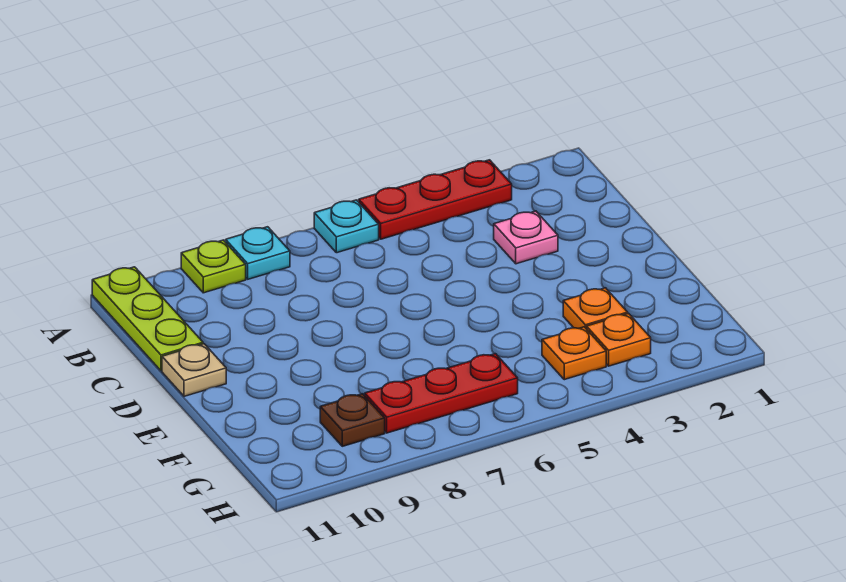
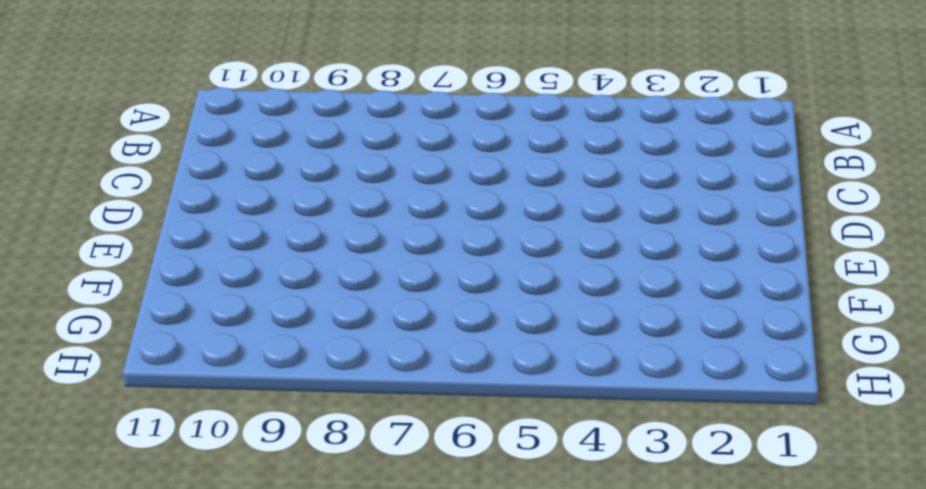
none -> red plate A3:A5 level 1
none -> cyan plate A6 level 1
none -> cyan plate A8 level 1

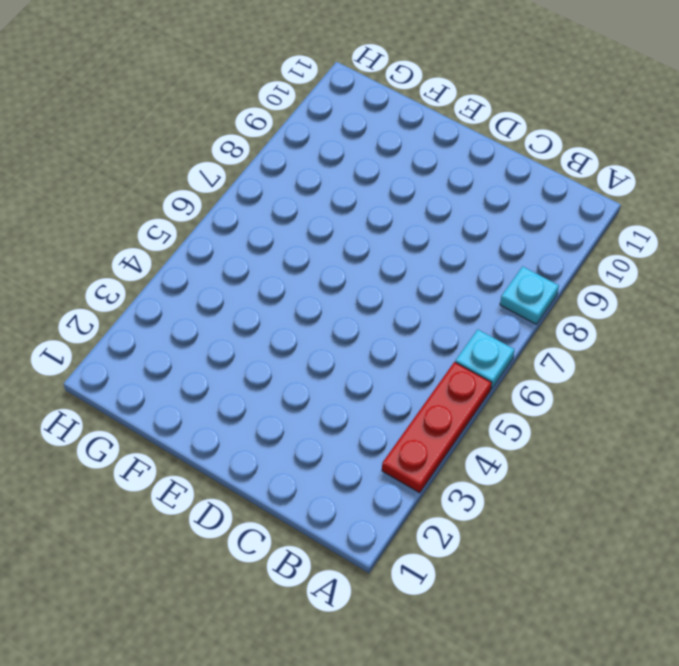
none -> lime plate A9 level 1
none -> lime plate A11:C11 level 1
none -> pink plate C3 level 1

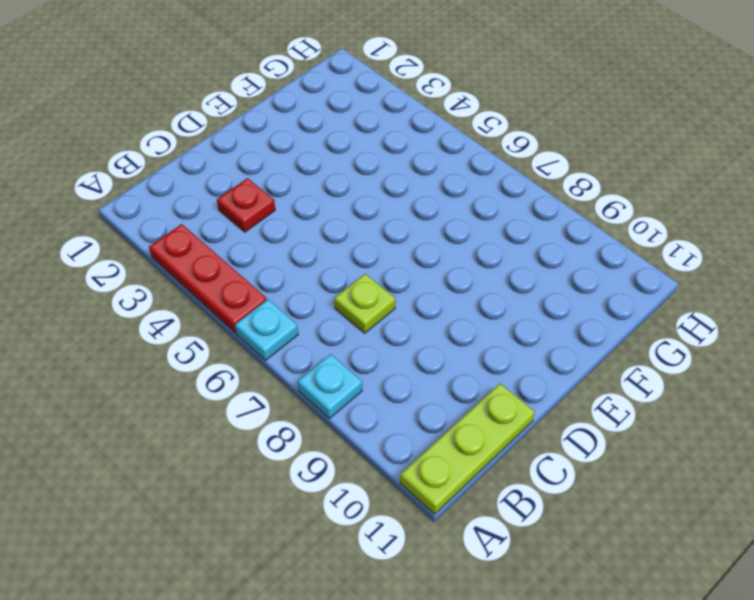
red plate C3 level 1 -> pink plate C3 level 1
lime plate C7 level 1 -> lime plate A9 level 1
none -> tan plate D11 level 1
none -> orange plate F3 level 1
none -> orange plate G3 level 1

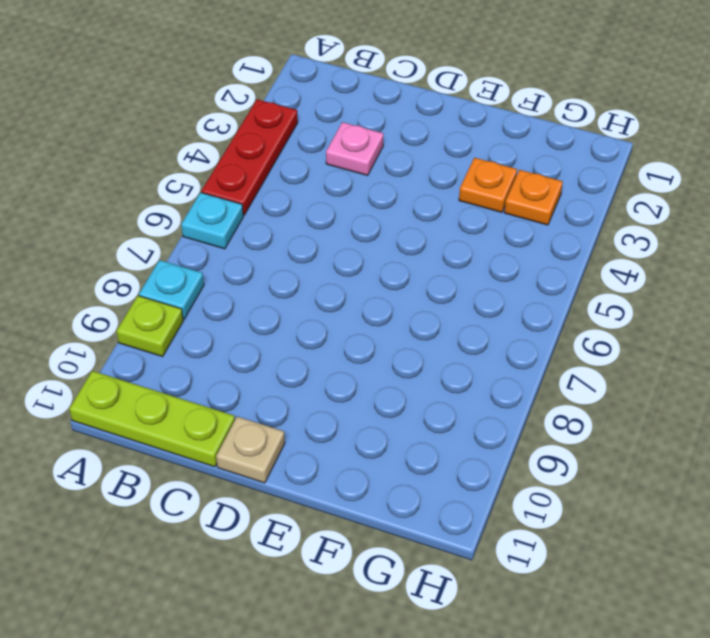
none -> orange plate G4 level 1
none -> red plate G6:G8 level 1
none -> brown plate G9 level 1

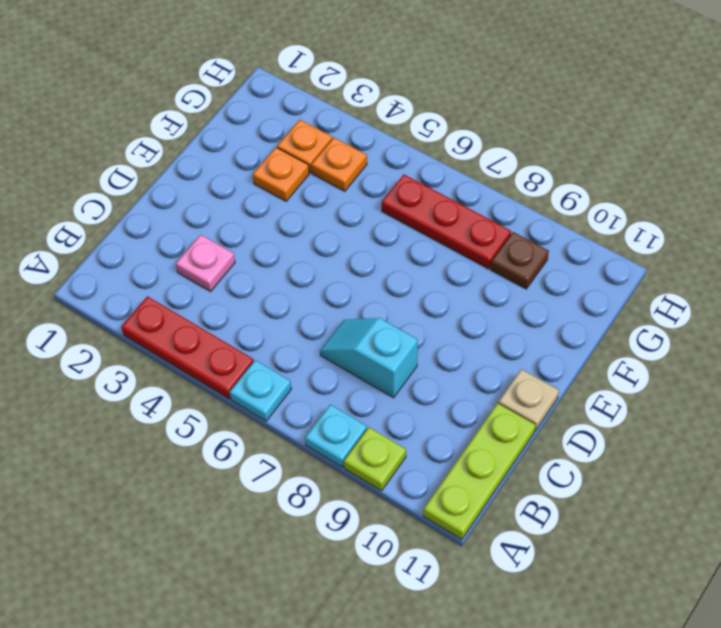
cyan slope C7:C8 level 1 top 8 -> none

